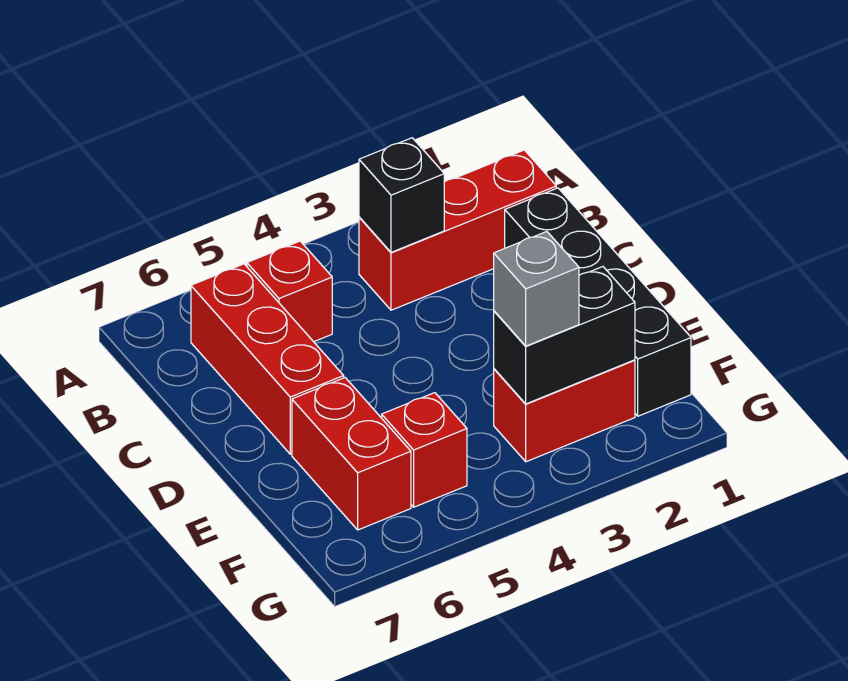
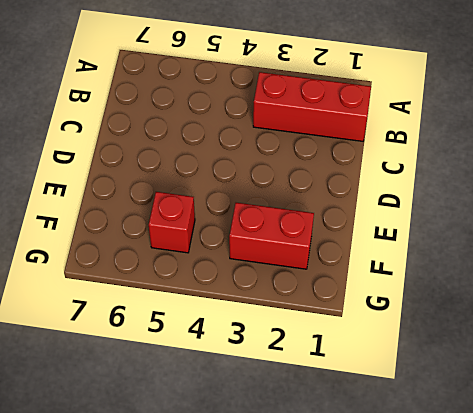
none -> red brick B5 level 1
none -> red brick B6:D6 level 1

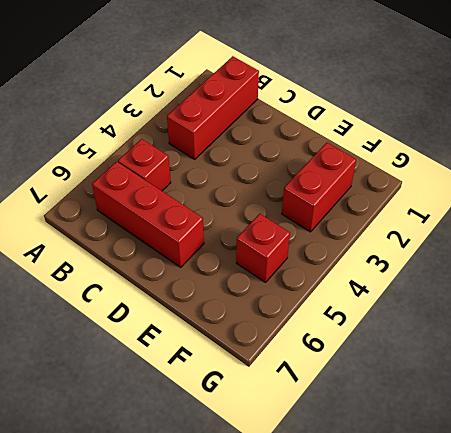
none -> black brick C1:F1 level 1
none -> red brick E6:F6 level 1

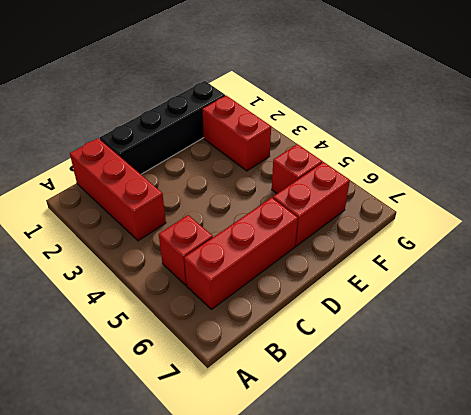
none -> black brick B3 level 2
none -> black brick F2:F3 level 2

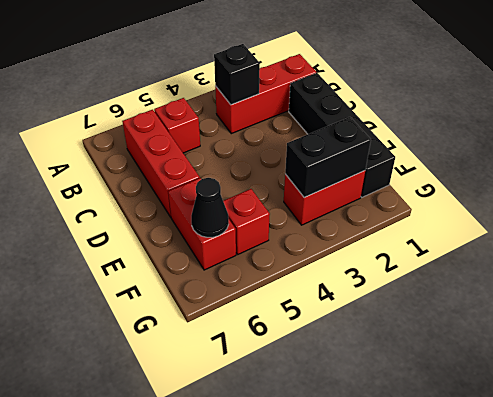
black cone F6 level 2 -> none
none -> grey brick F3 level 3

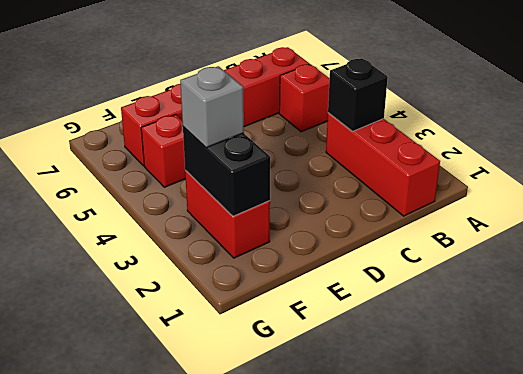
none -> black brick C1:F1 level 1

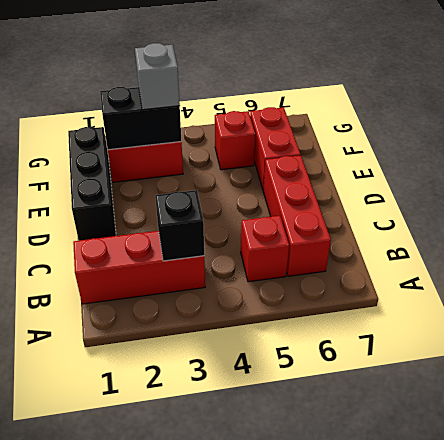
black brick D1:F1 level 1 -> black brick C1:F1 level 1

